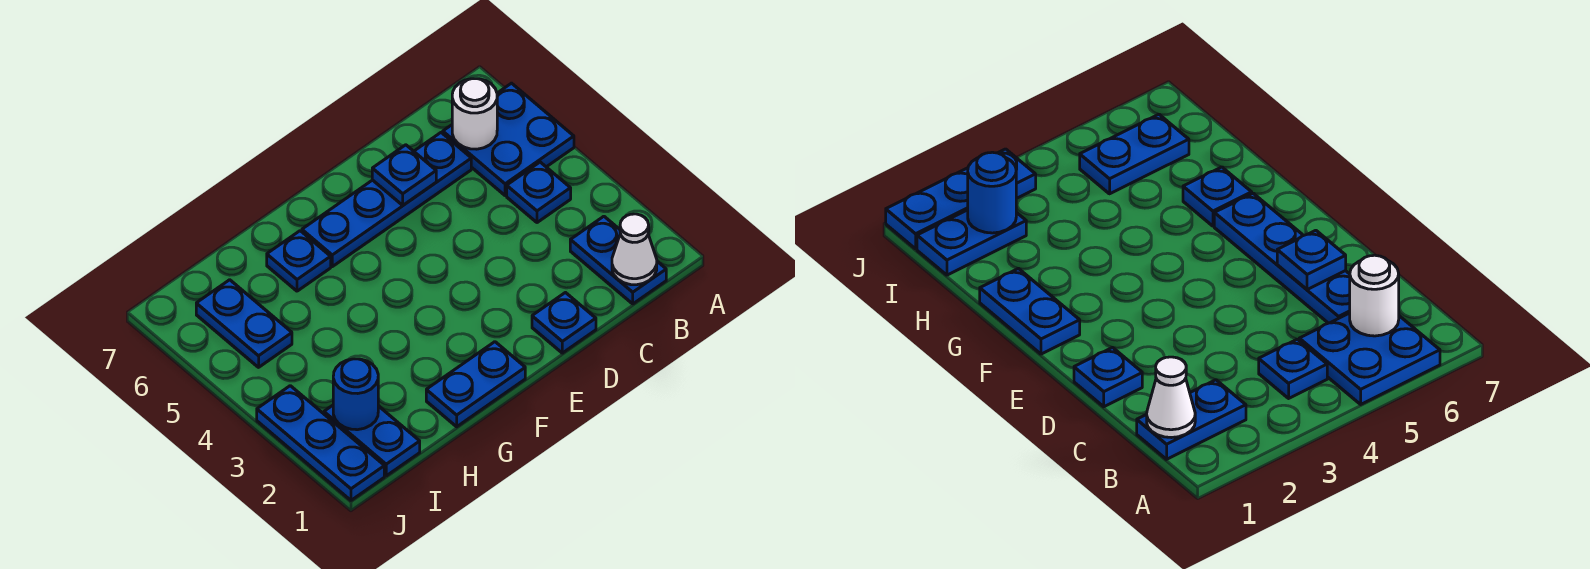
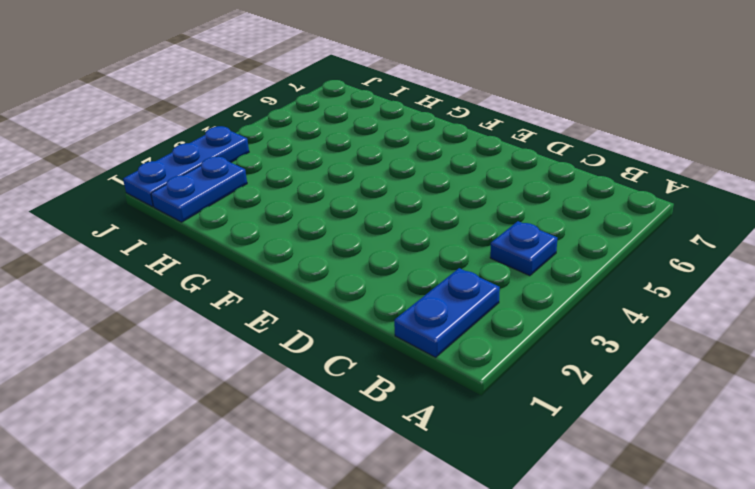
none -> blue plate A5:B6 level 1
none -> blue plate C6:F6 level 1
none -> blue plate D1 level 1

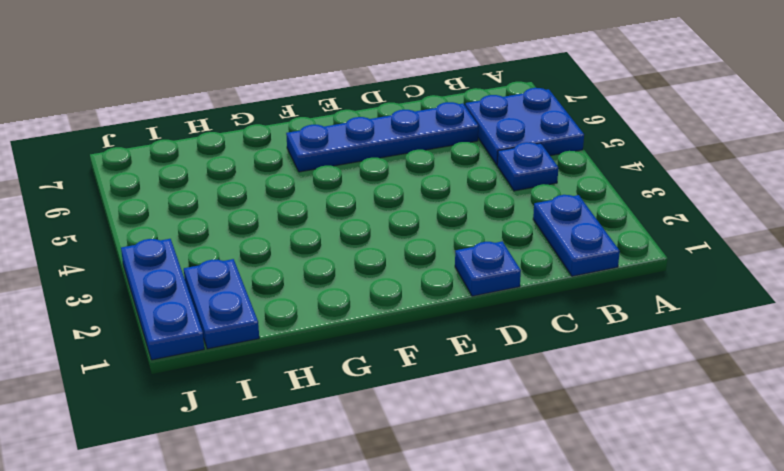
none -> blue plate F1:G1 level 1
none -> blue plate G6 level 1
none -> blue plate I5:I6 level 1

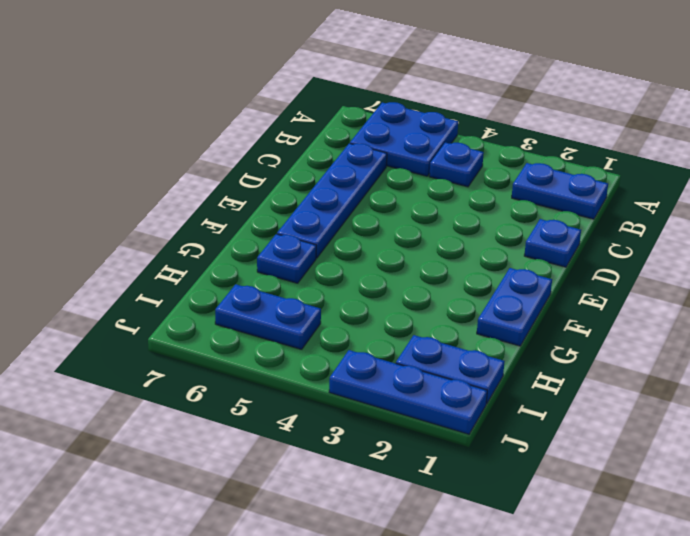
none -> white cone B1 level 2
none -> white round brick B6 level 2
none -> blue plate D6 level 2

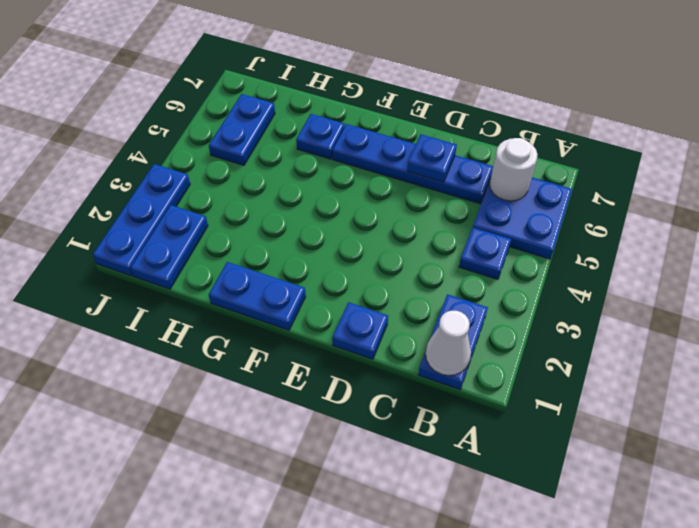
none -> blue round brick I2 level 2

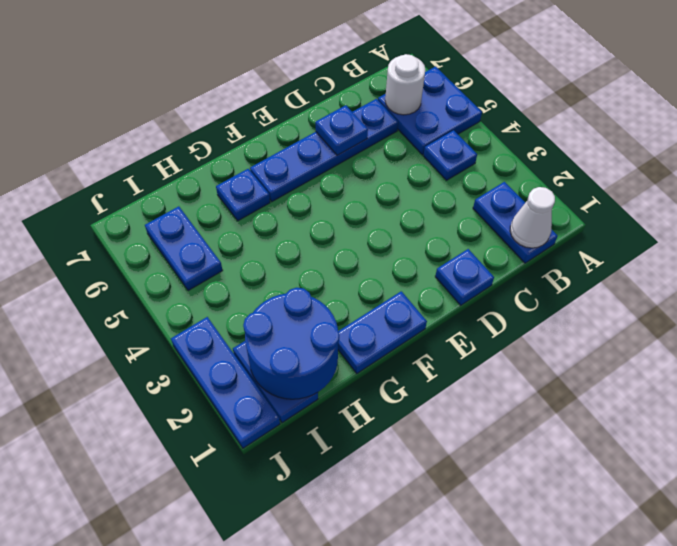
blue round brick H1:I2 level 2 -> blue round brick I2 level 2

